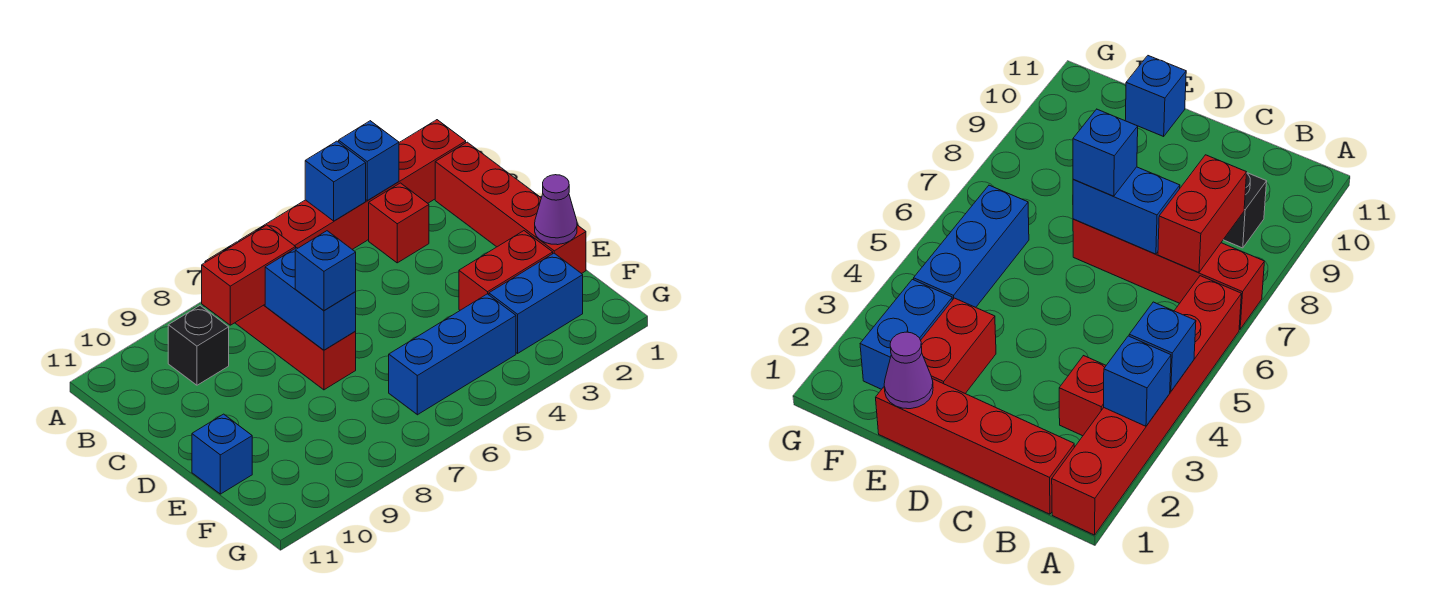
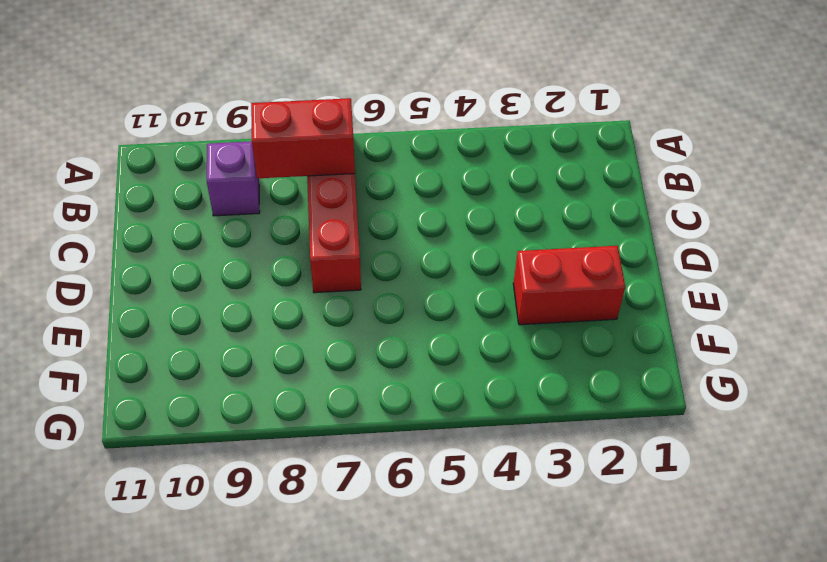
purple brick B9 level 1 -> black brick B9 level 1
none -> red brick A1:A6 level 1
none -> red brick B1:E1 level 1
none -> red brick B3 level 1

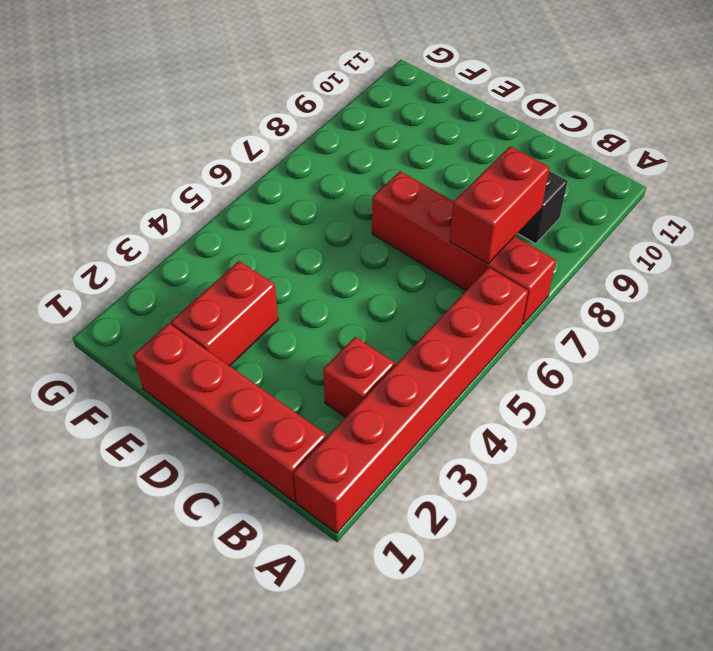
none -> blue brick E11 level 1
none -> blue brick F2:F3 level 1
none -> blue brick F4:F6 level 1

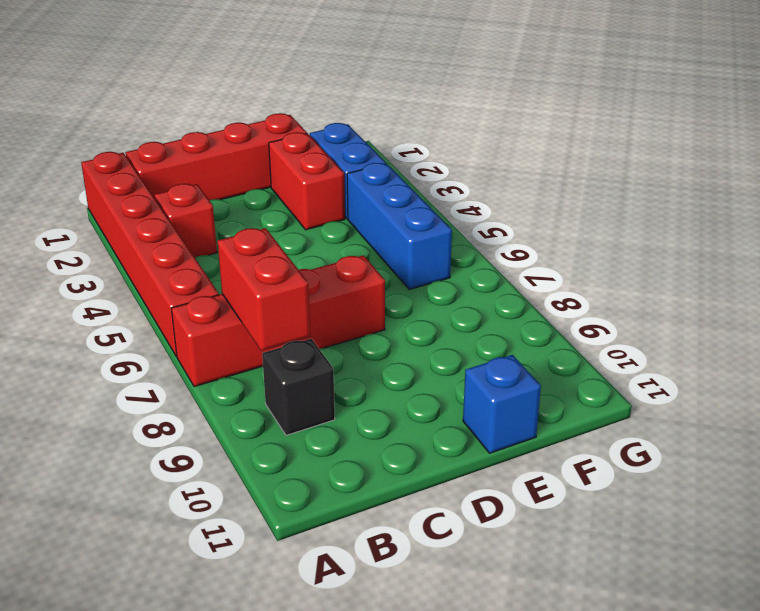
none -> blue brick A3 level 2
none -> blue brick A4 level 2
none -> blue brick C7:D7 level 2

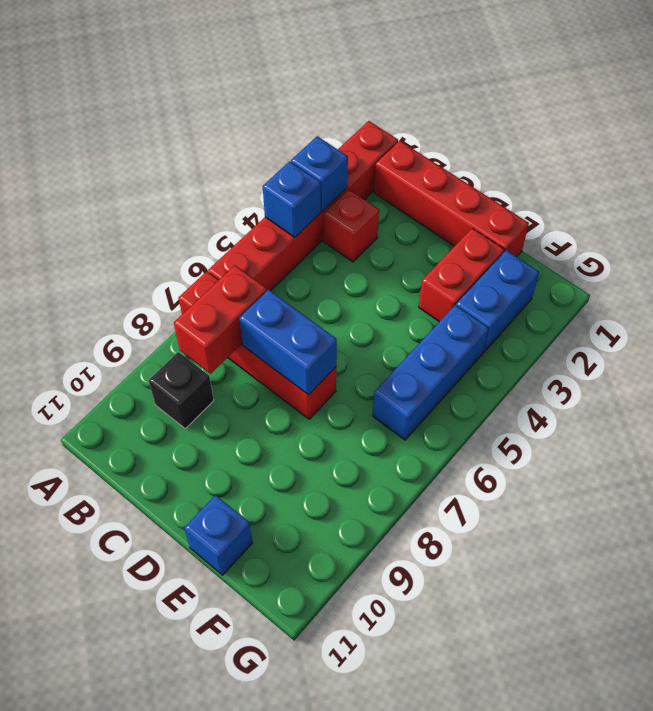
none -> purple cone E1 level 2
none -> blue brick D7 level 3

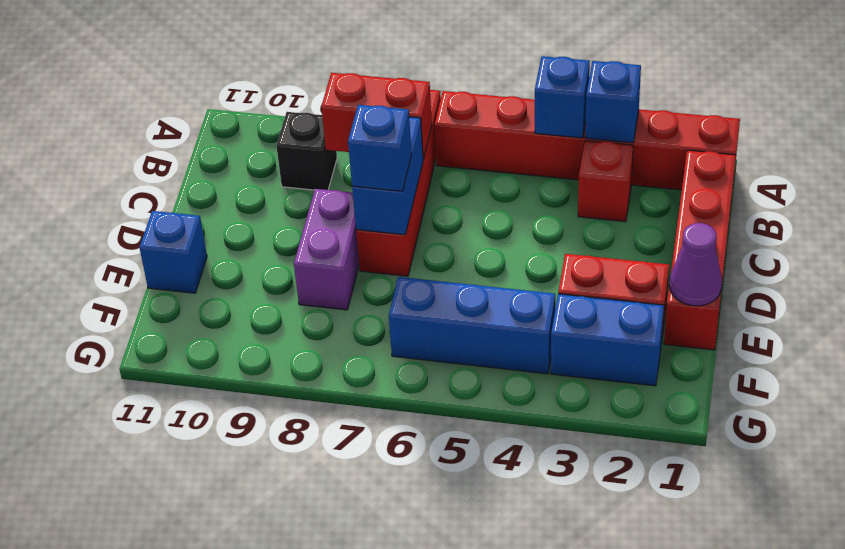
purple brick D8:E8 level 1 -> none

